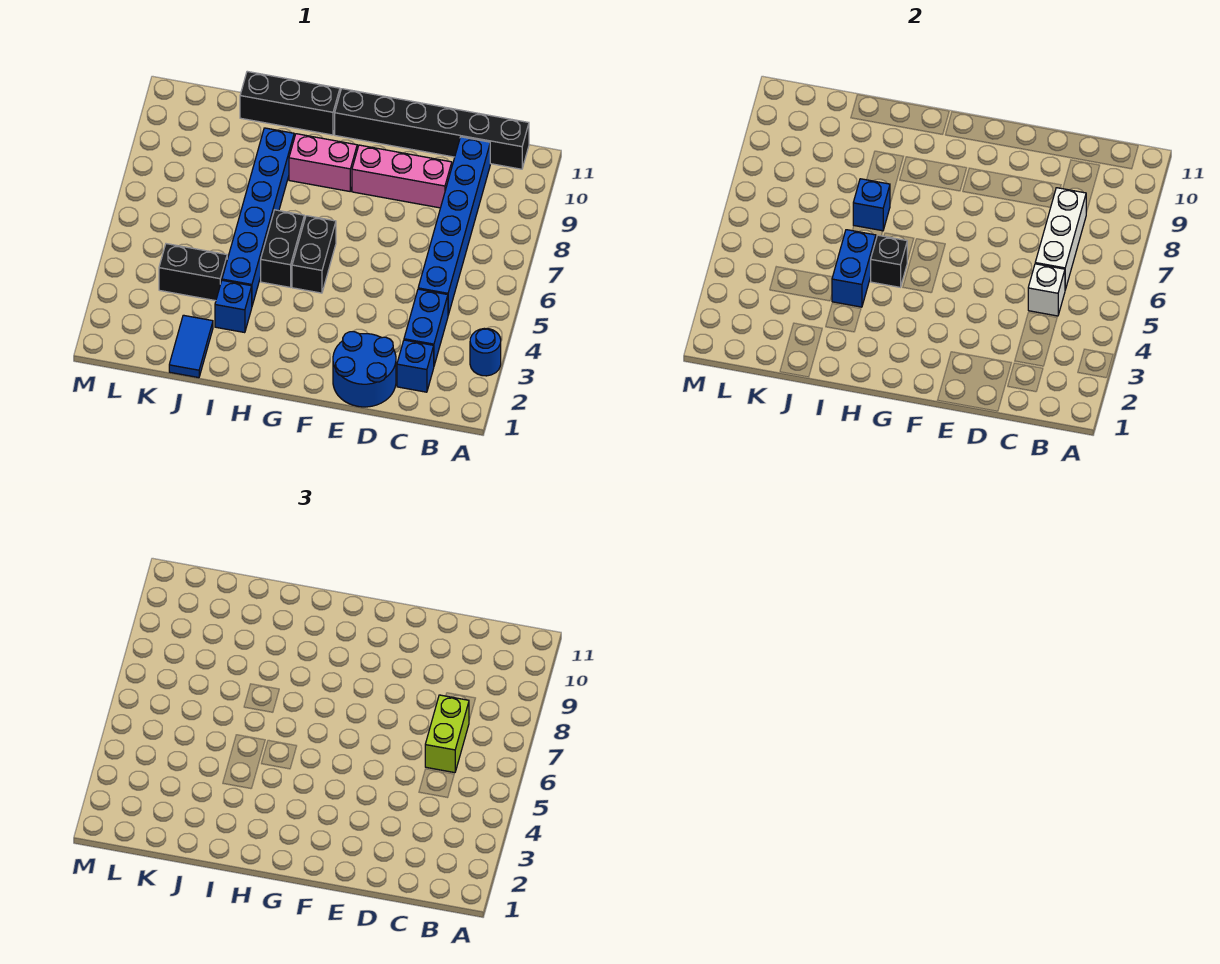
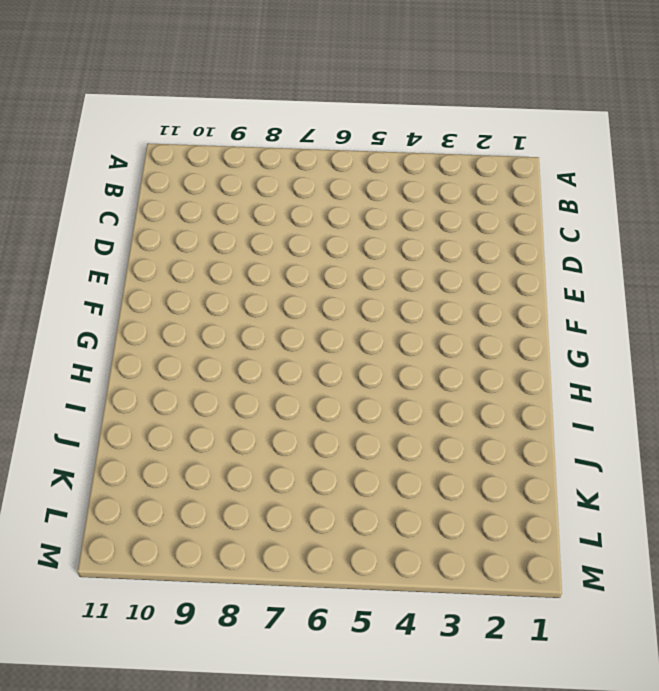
none -> blue round brick A3 level 1
none -> black brick B11:G11 level 1
none -> blue brick C2 level 1

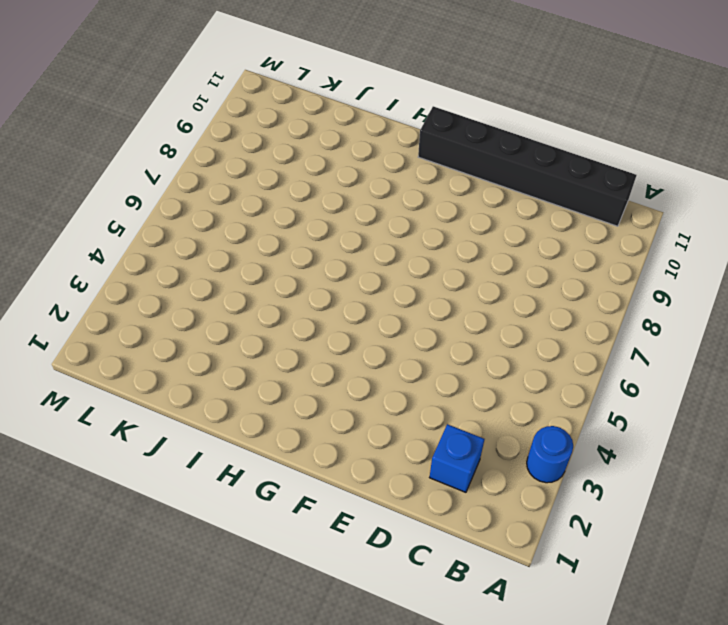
none -> blue brick C3:C4 level 1
none -> blue brick C5:C10 level 1
none -> blue round brick D1:E2 level 1

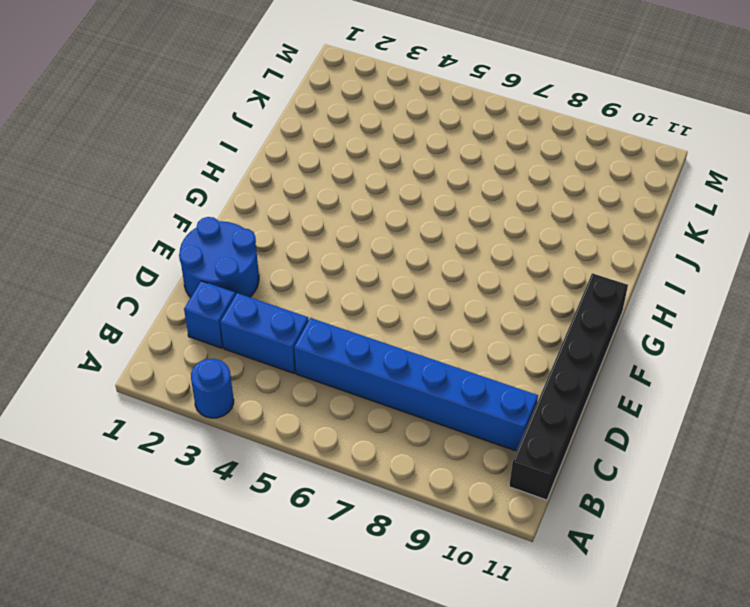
none -> pink brick D9:F9 level 1
none -> black brick G5:G6 level 1
none -> pink brick G9:H9 level 1

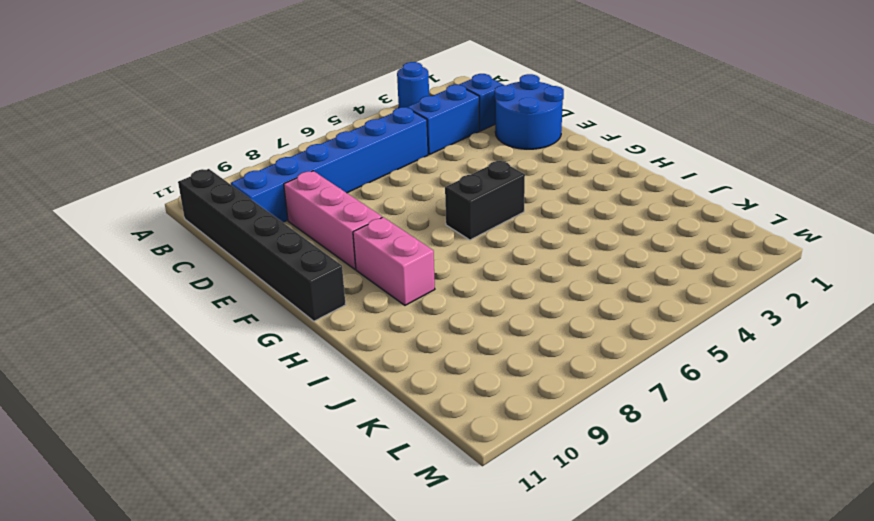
none -> black brick H5:H6 level 1
none -> black brick H11:J11 level 1
none -> blue brick I3 level 1

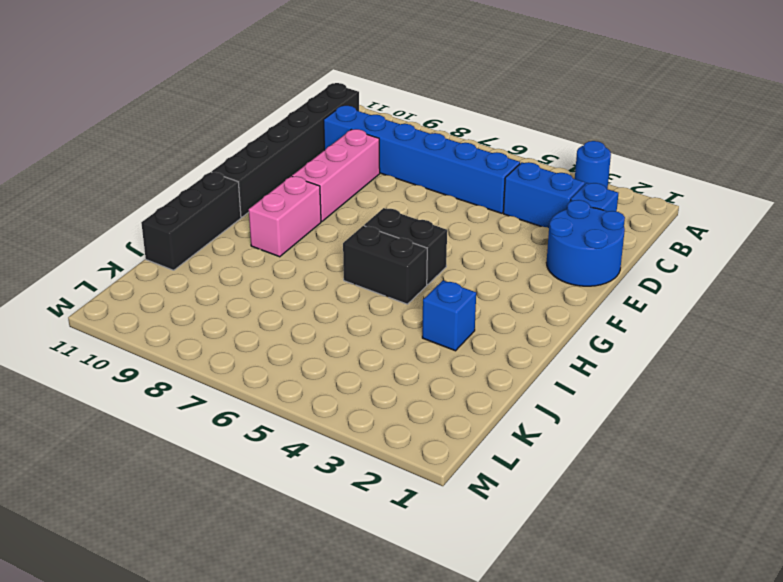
none -> blue brick I4:I9 level 1
none -> blue tile J1:J2 level 1
none -> black brick J4:K4 level 1

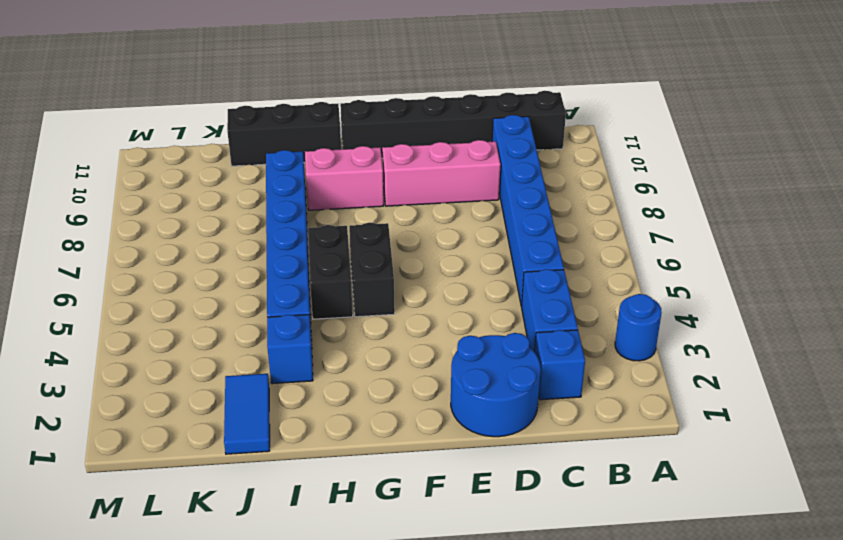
none -> black brick J4:K4 level 1
none -> white brick C5 level 2
none -> white brick C6:C8 level 2

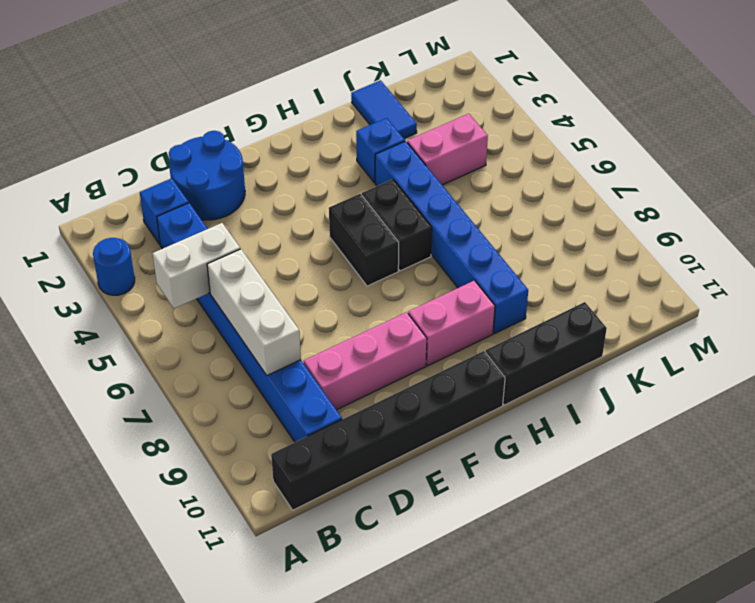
white brick B5:C5 level 2 -> white brick C5 level 2
pink brick J4:K4 level 1 -> black brick J4:K4 level 1
none -> black brick H5 level 2
none -> blue brick I4:I5 level 2
none -> blue brick I7 level 2

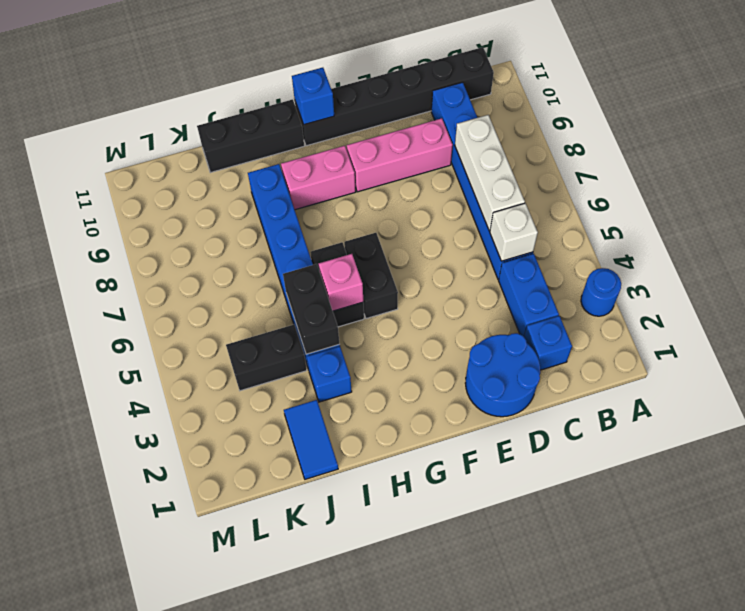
blue brick G11 level 2 -> blue brick I7 level 2
pink brick H5 level 2 -> black brick H5 level 2
black brick I4:I5 level 2 -> blue brick I4:I5 level 2
none -> lime brick C6:C7 level 3

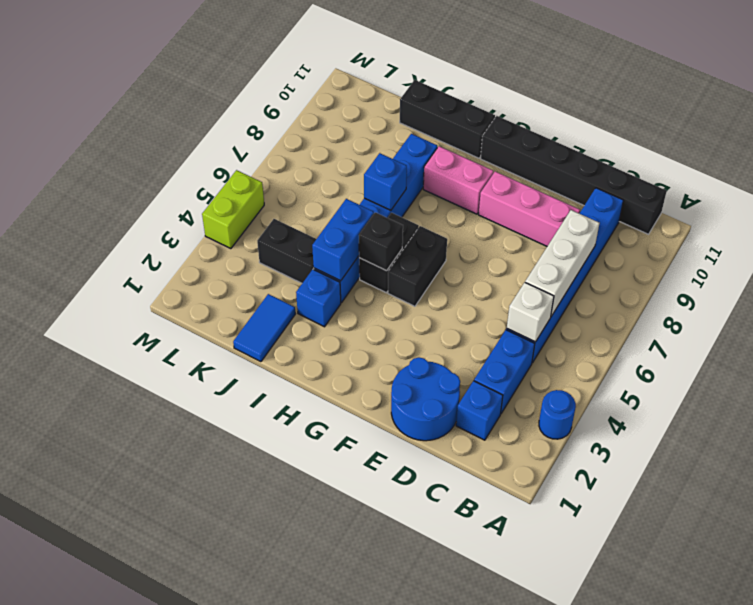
lime brick M4:M5 level 1 -> lime brick C6:C7 level 3

